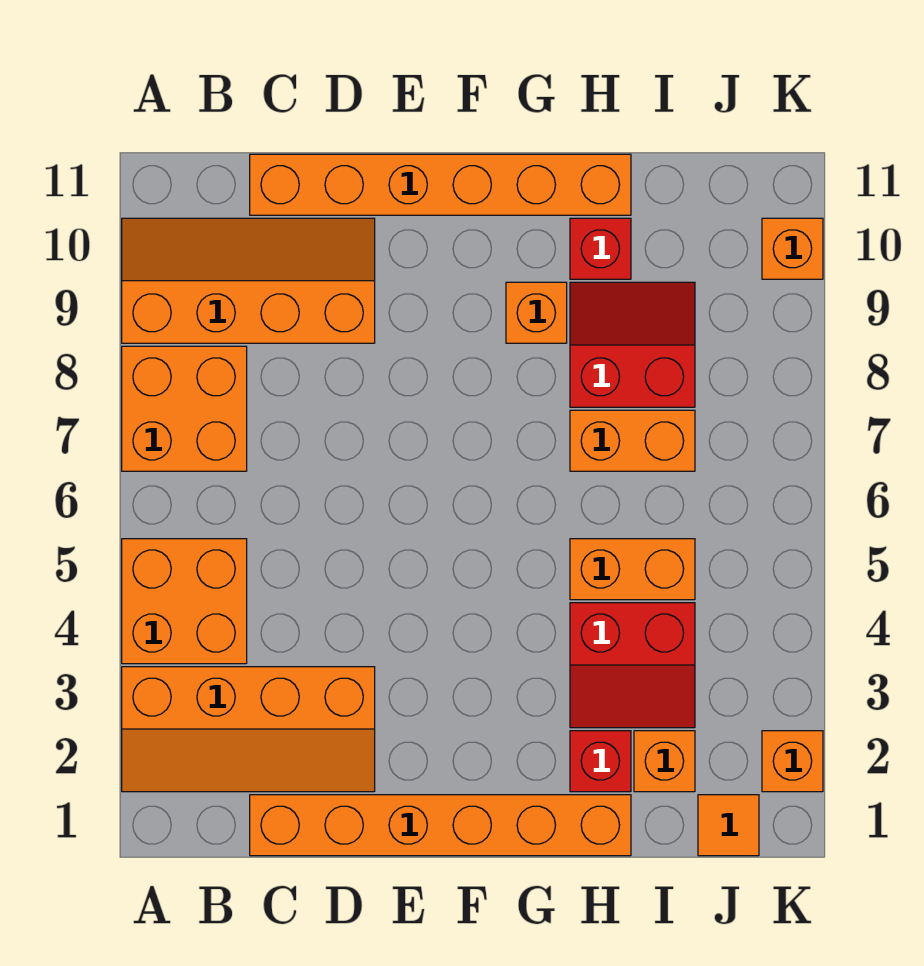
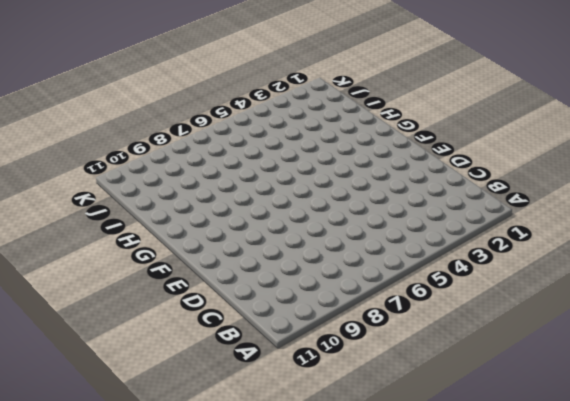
none -> orange slope A2:D3 level 1 top 3
none -> orange brick A4:B5 level 1
none -> orange brick A7:B8 level 1

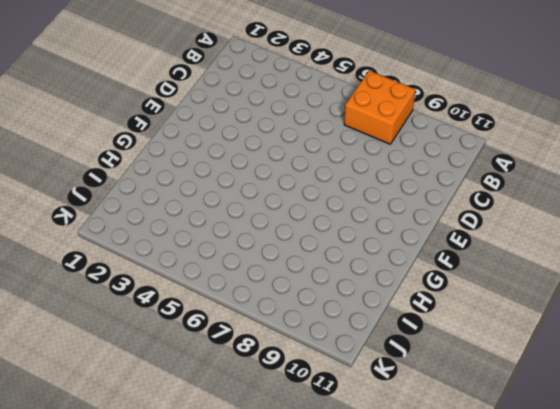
none -> orange slope A2:D3 level 1 top 3
none -> orange brick A4:B5 level 1
none -> orange slope A9:D10 level 1 top 9

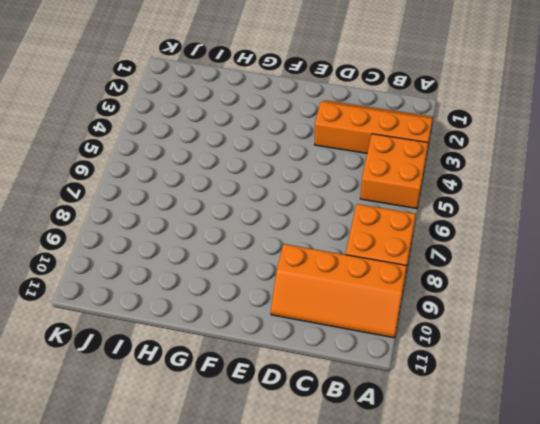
none -> orange brick C1:H1 level 1
none -> orange brick C11:H11 level 1
none -> orange brick G9 level 1

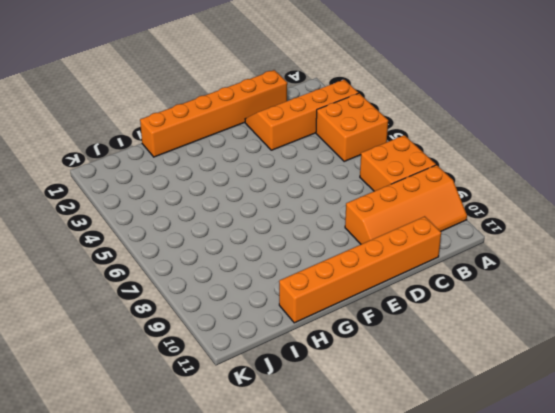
none -> orange brick G9 level 1
none -> red brick H2 level 1
none -> red slope H3:I4 level 1 top 4

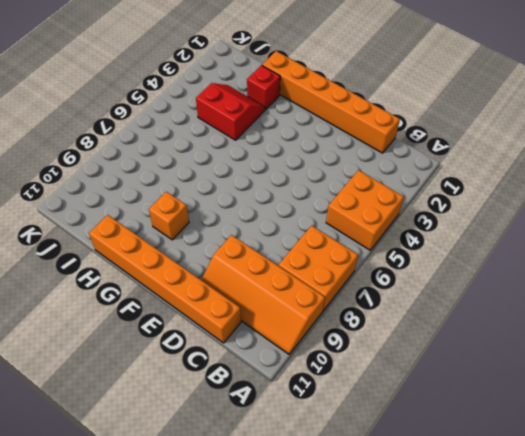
none -> orange slope A2:D3 level 1 top 3
none -> orange brick H5:I5 level 1
none -> orange brick H7:I7 level 1

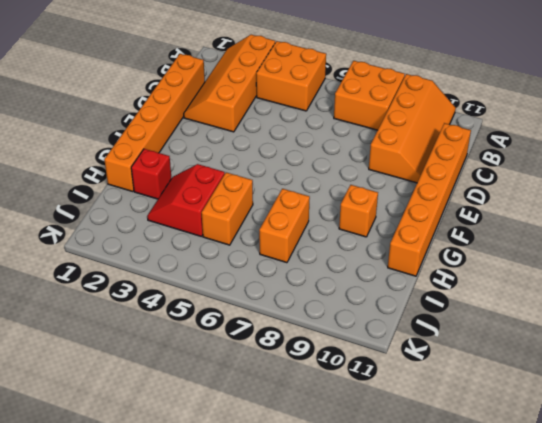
none -> red slope H8:I9 level 1 top 8
none -> red brick H10 level 1
none -> orange brick I2 level 1

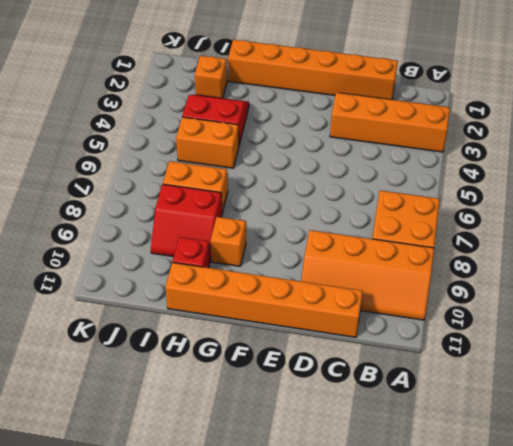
none -> orange brick A4:B5 level 1
none -> red brick H2 level 1
none -> orange tile J1 level 1

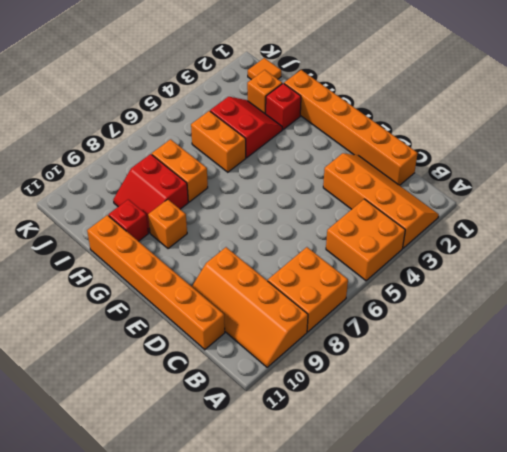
none -> orange brick K2 level 1
none -> orange brick K10 level 1

